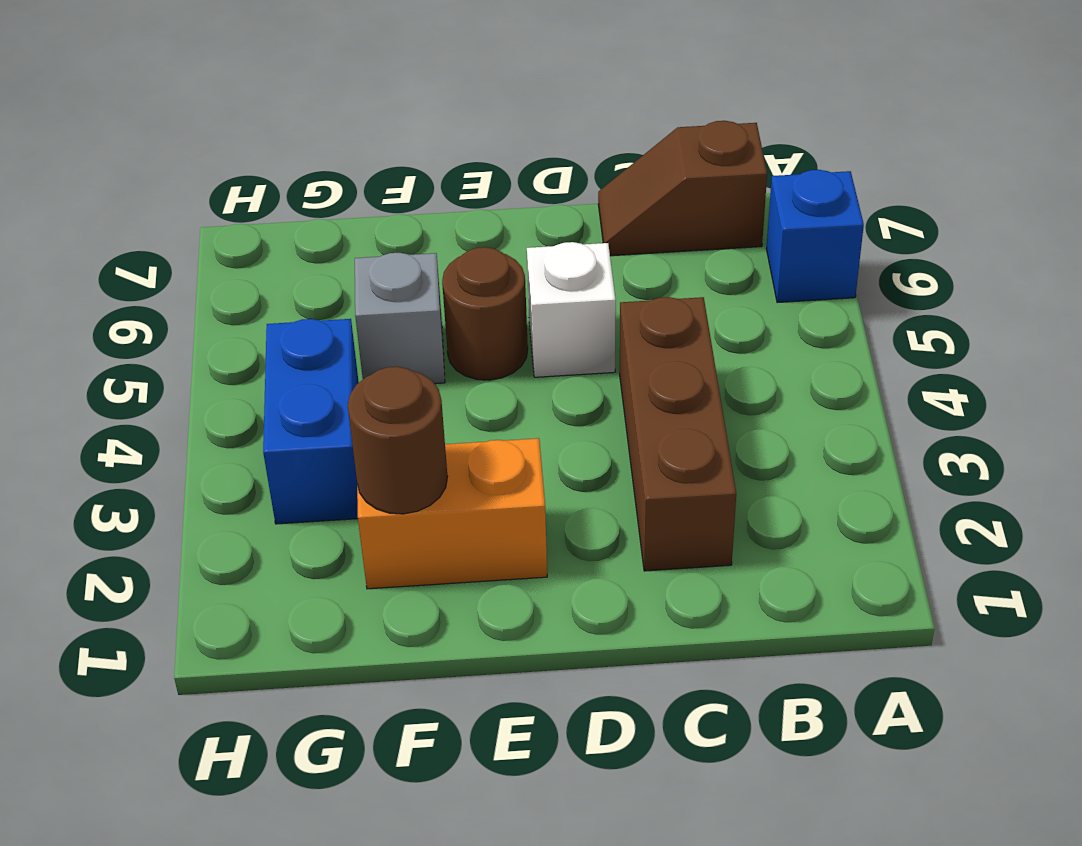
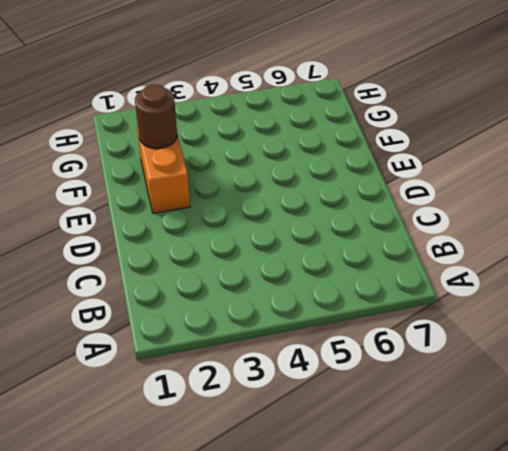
none -> blue brick A6 level 1
none -> brown slope B7:C7 level 1 top B

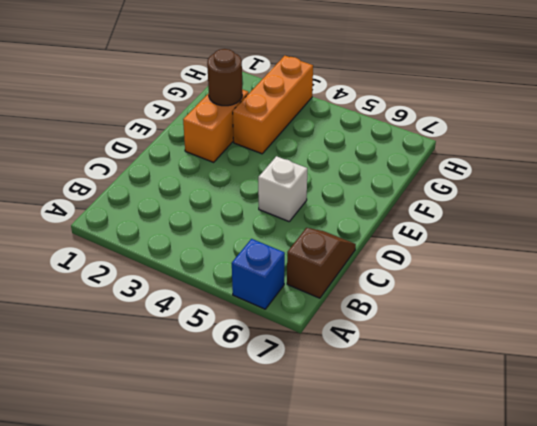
orange brick F3:H3 level 1 -> blue brick G3:G4 level 1
none -> brown brick C2:C4 level 1
none -> brown round brick E5 level 1

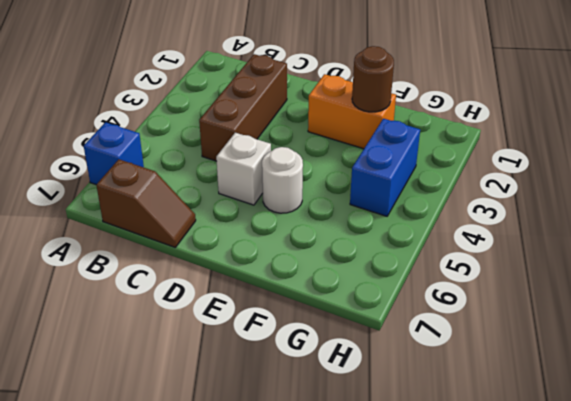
white round brick E5 level 1 -> brown round brick E5 level 1
none -> grey brick F5 level 1

